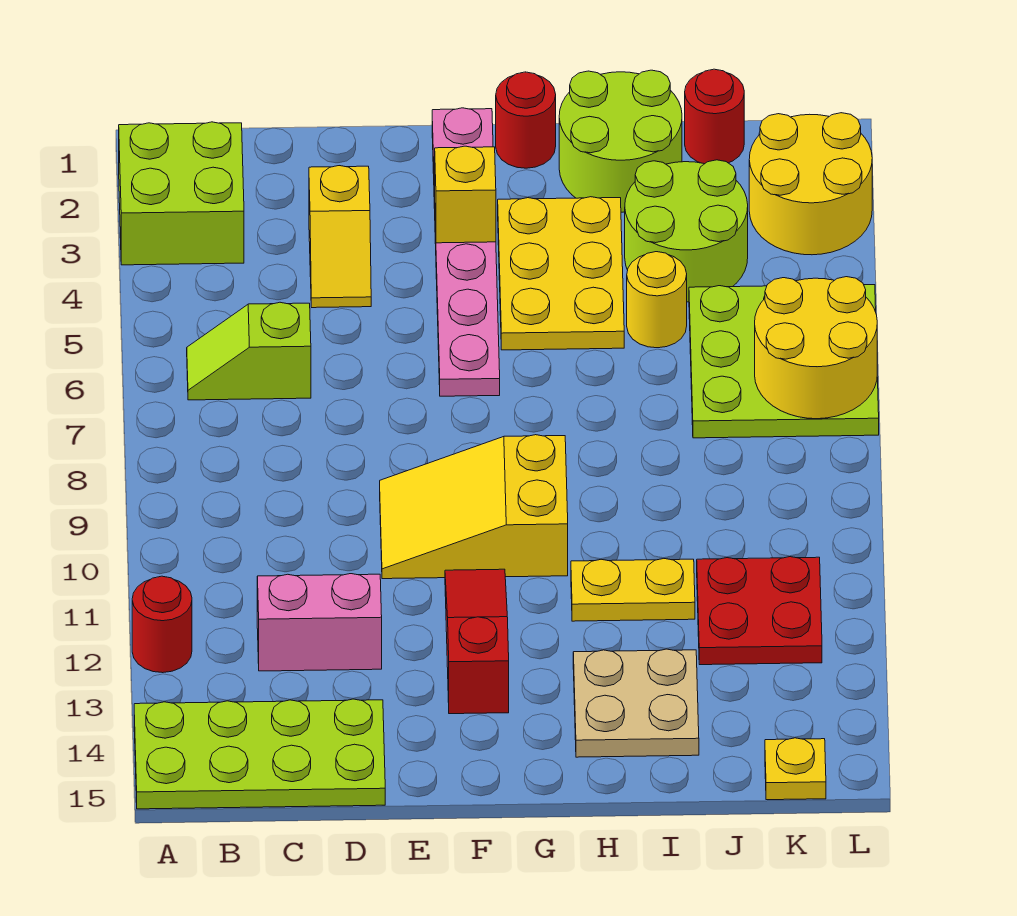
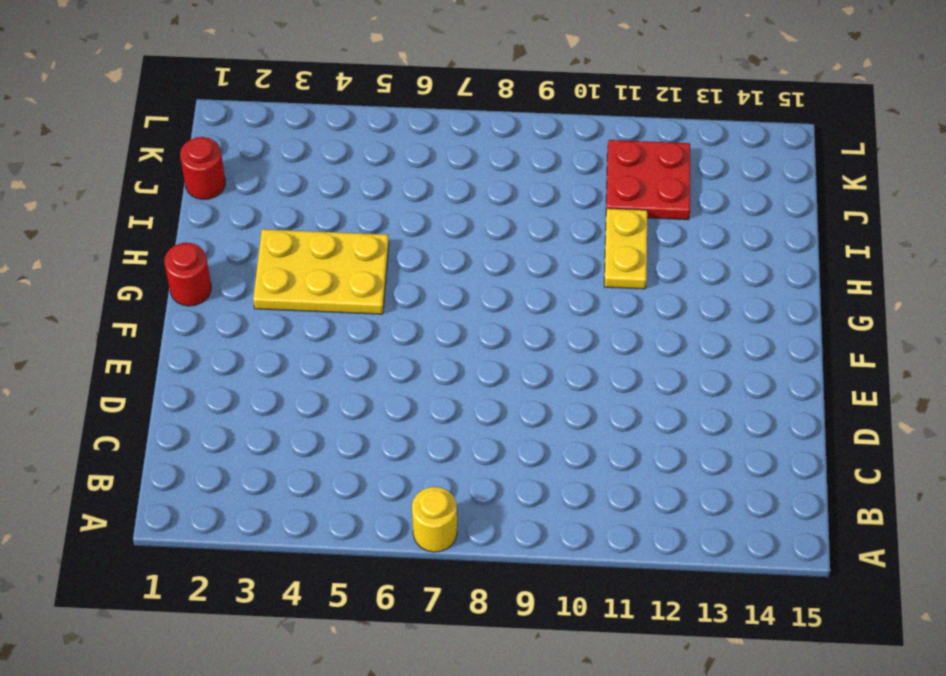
yellow round brick A7 level 1 -> yellow round brick I5 level 1
none -> lime brick A2:B3 level 1
none -> red round brick A12 level 1
none -> lime plate A14:D15 level 1

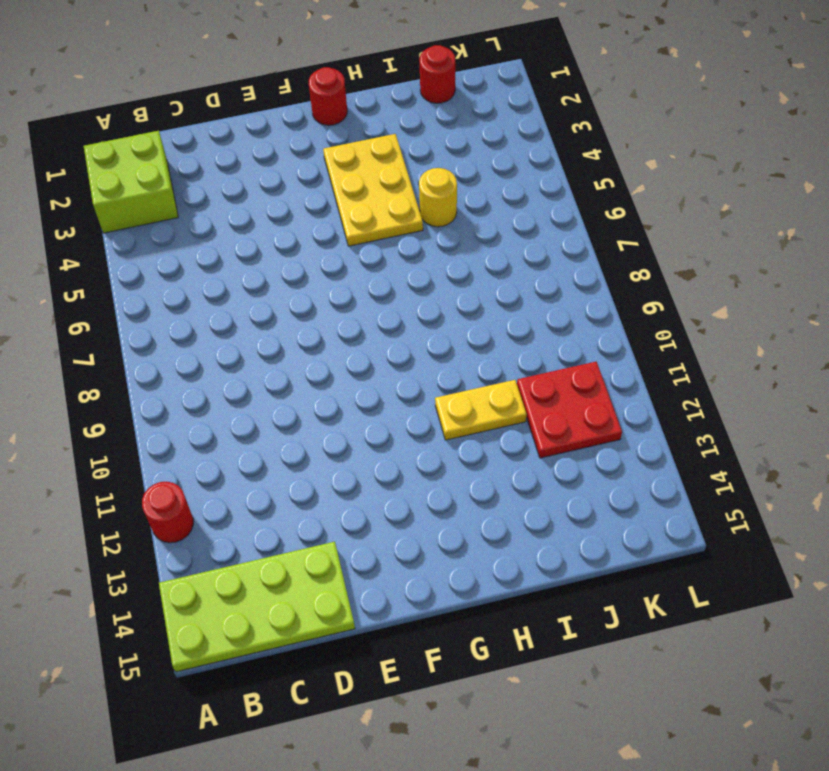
none -> lime slope B6:C6 level 1 top C
none -> pink brick C12:D12 level 1
none -> yellow slope D3:D4 level 1 top 3

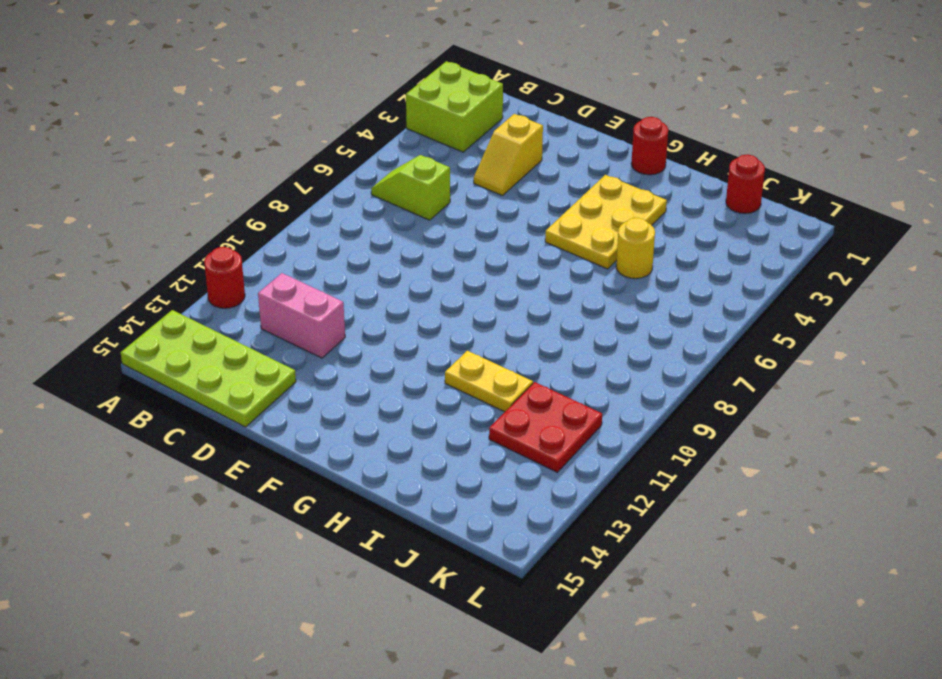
none -> yellow slope E9:G10 level 1 top G
none -> pink plate F1:F6 level 1
none -> red slope F11:F13 level 1 top 13

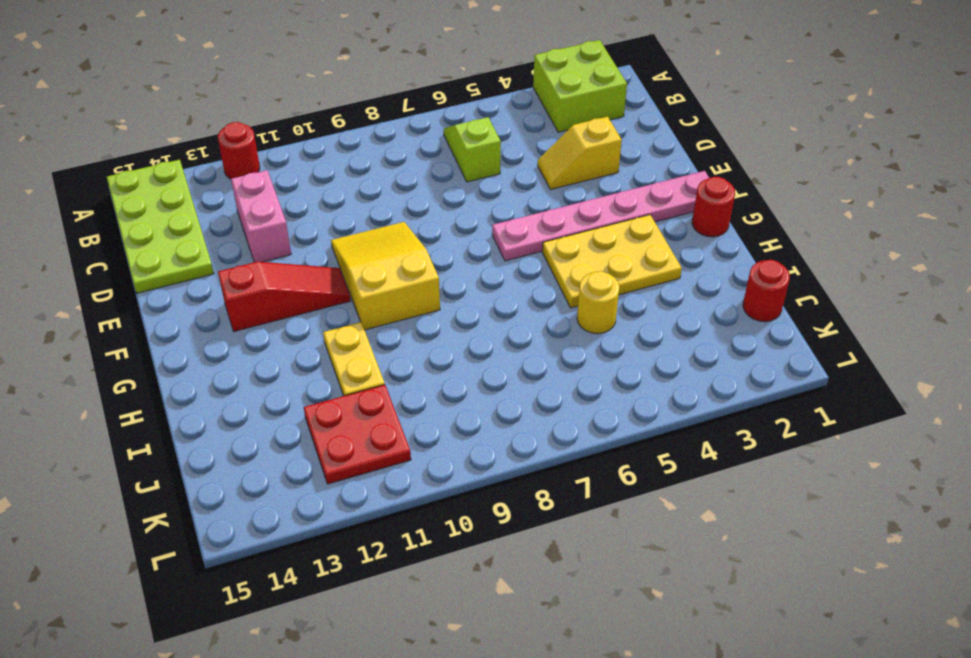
none -> lime round brick H1:I2 level 1
none -> tan plate H13:I14 level 1
none -> lime round brick I3:J4 level 1

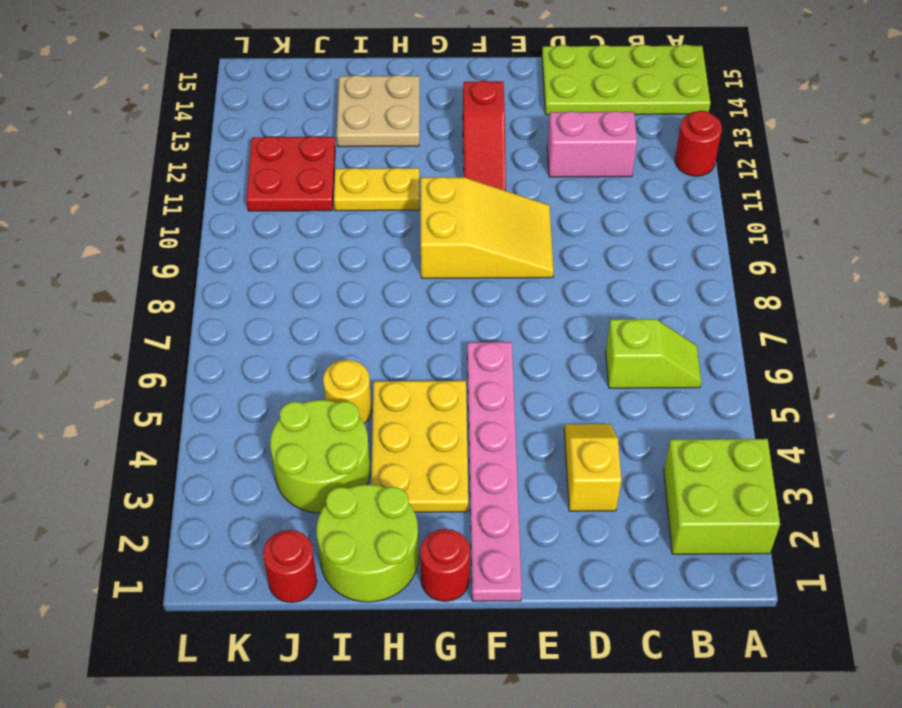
none -> lime plate J5:L7 level 1
none -> yellow round brick K2:L3 level 1
none -> yellow plate K15 level 1

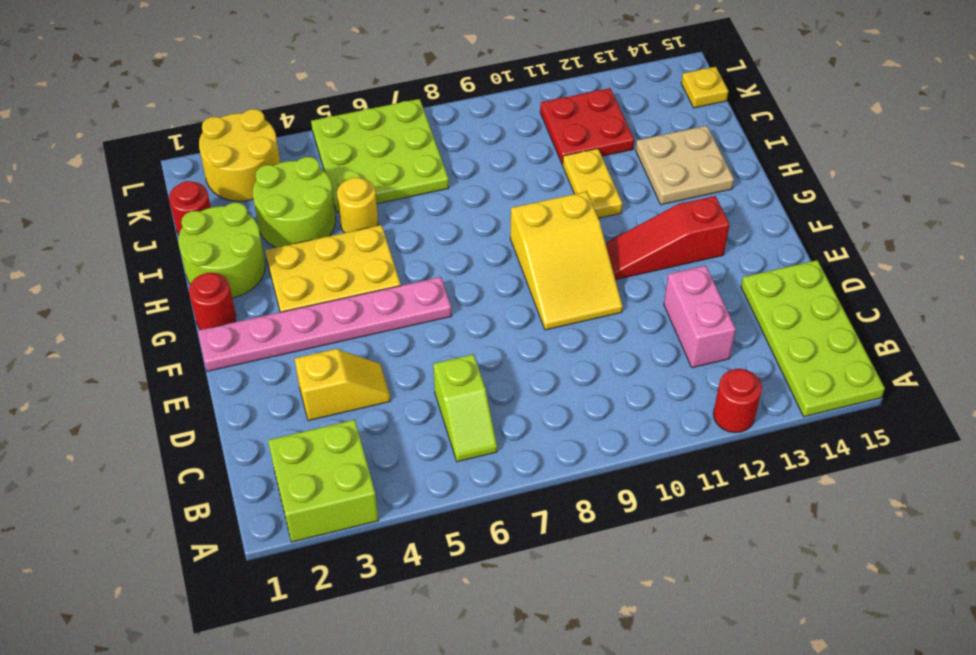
none -> yellow brick F3 level 2
none -> yellow round brick K6:L7 level 2

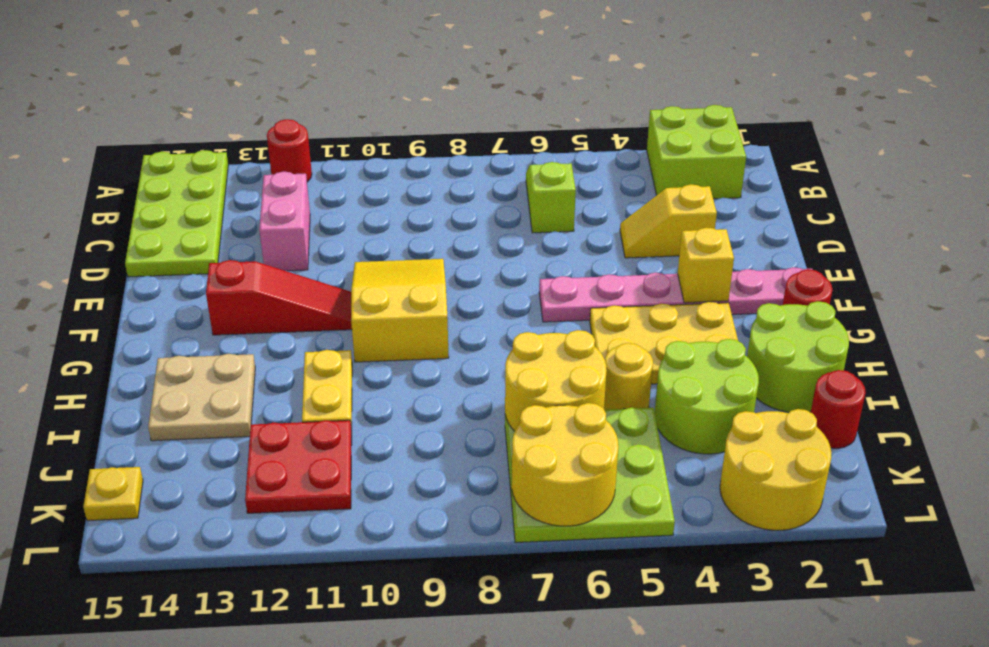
yellow round brick I6:J7 level 2 -> none

